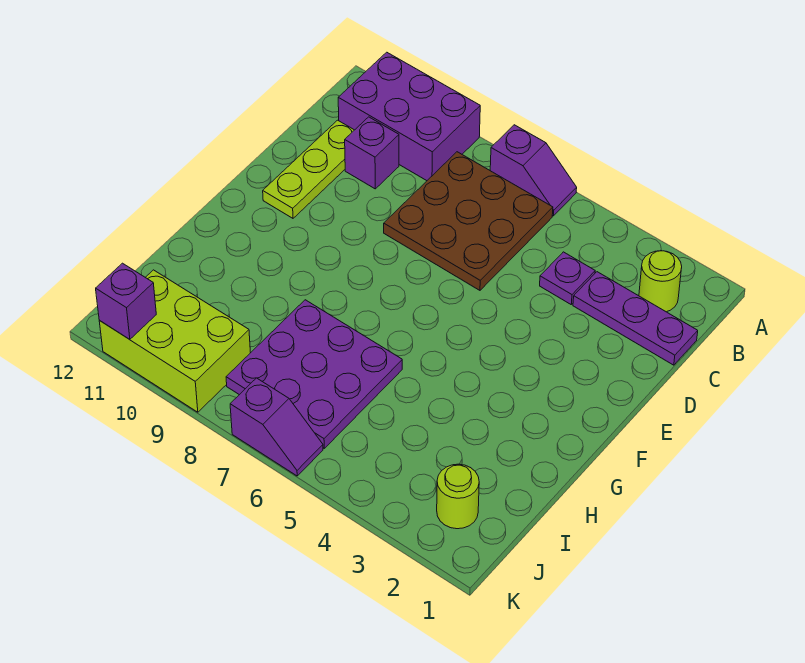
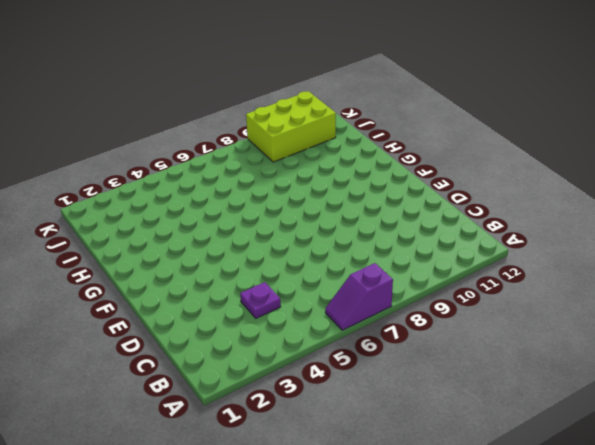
none -> purple brick A9:B11 level 1
none -> lime round brick B2 level 1
none -> brown plate B6:D8 level 1

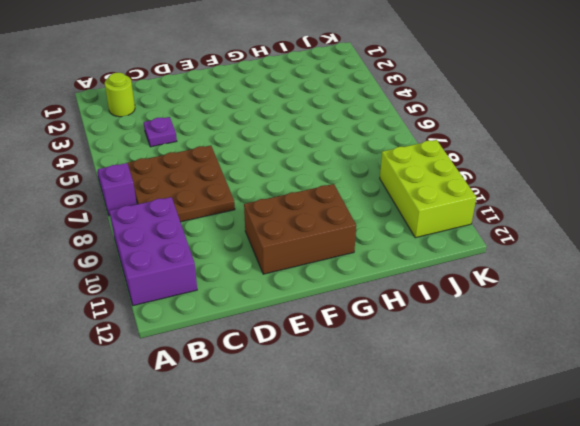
brown brick E10:G11 level 1 -> lime plate C11:E11 level 1
none -> purple plate C1:C3 level 1
none -> purple brick C10 level 1
none -> purple plate H6:J8 level 1

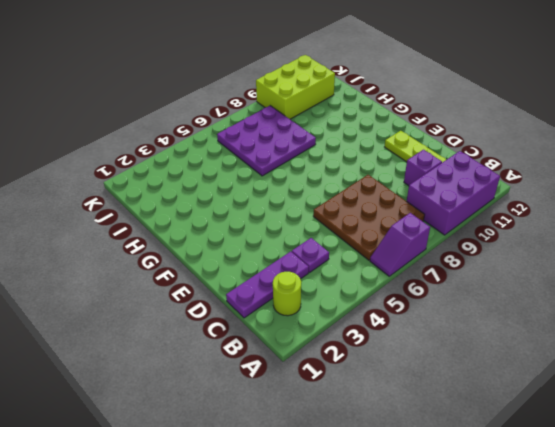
none -> lime round brick J2 level 1
none -> purple slope K6:K7 level 1 top 7
none -> purple brick K11 level 2

